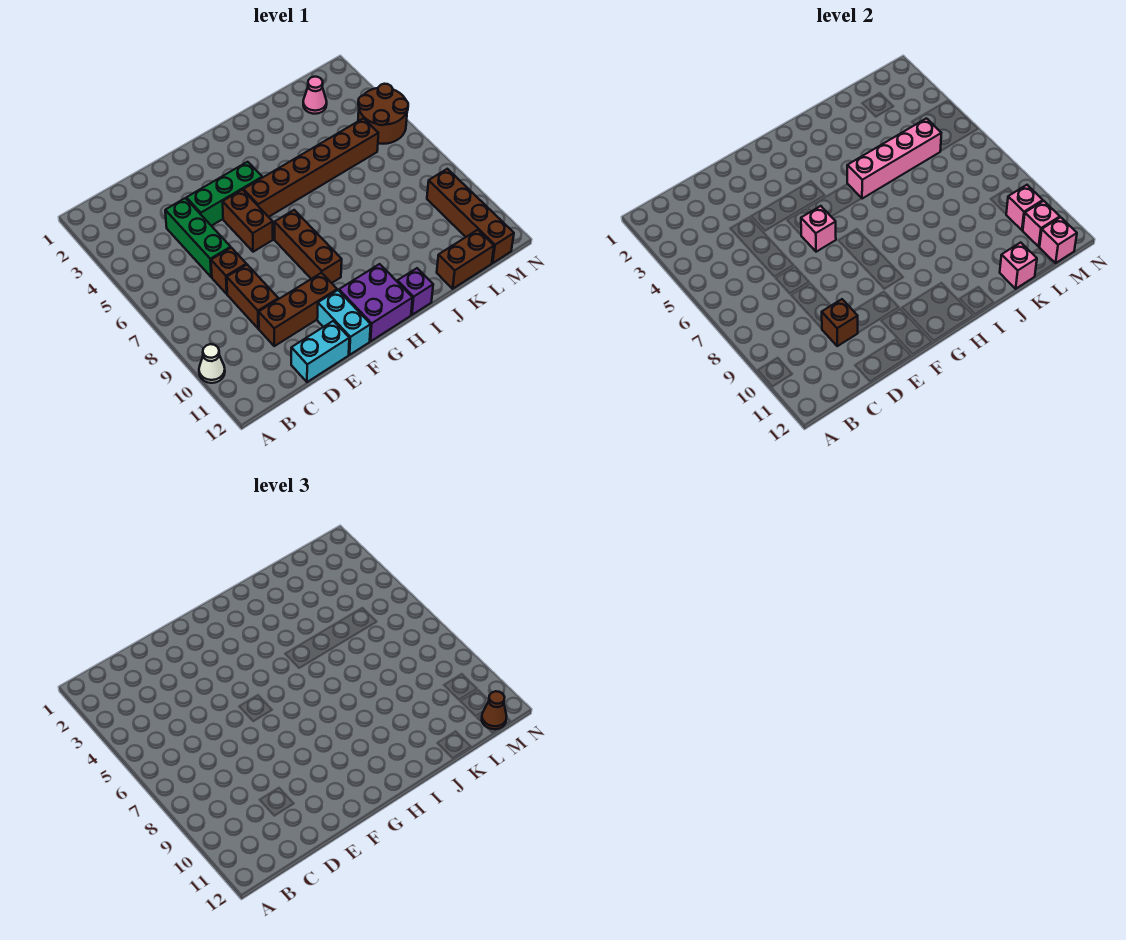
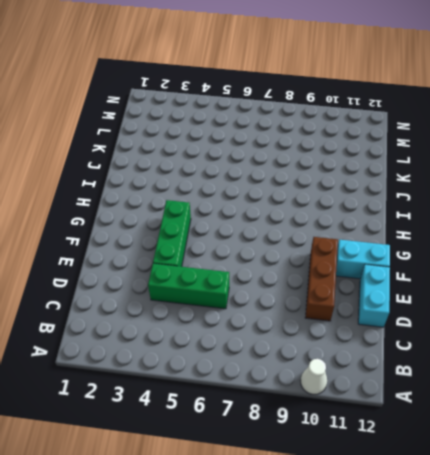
none -> brown brick D7 level 1
none -> brown brick D8:D9 level 1
none -> brown brick F5:F6 level 1

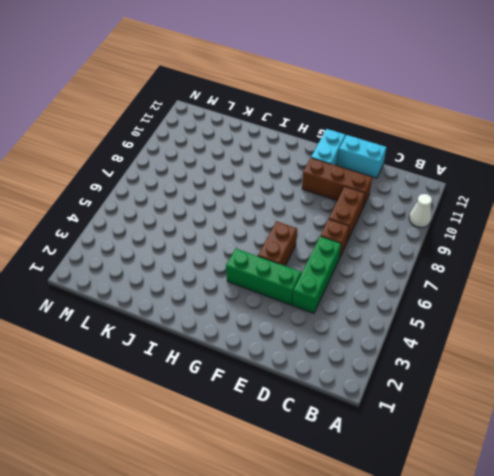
none -> brown brick G5:L5 level 1
none -> brown brick G7:G9 level 1
none -> purple brick G11:H12 level 1

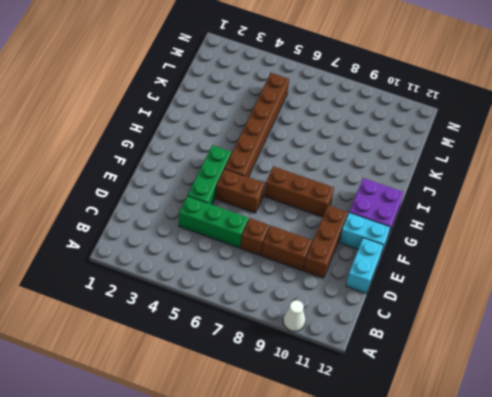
none -> purple brick I12 level 1
none -> brown brick K12:L12 level 1
none -> pink cone L2 level 1

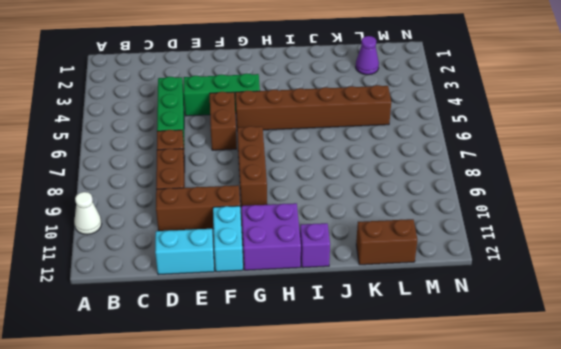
purple cone L2 level 1 -> pink cone L2 level 1
none -> brown round brick M4:N5 level 1
none -> brown brick M9:M12 level 1
none -> brown brick D10 level 2

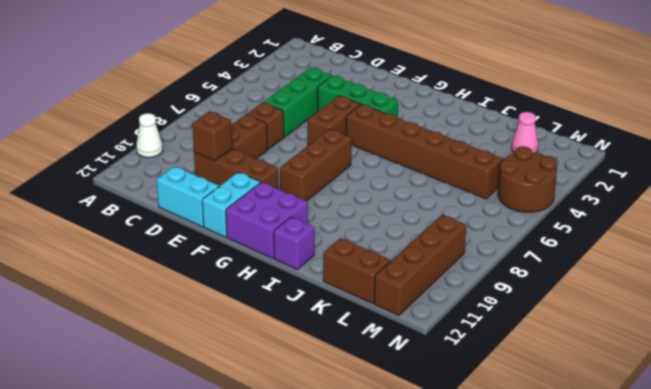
none -> pink brick F6 level 2
none -> pink brick I5:L5 level 2
none -> pink brick K12 level 2

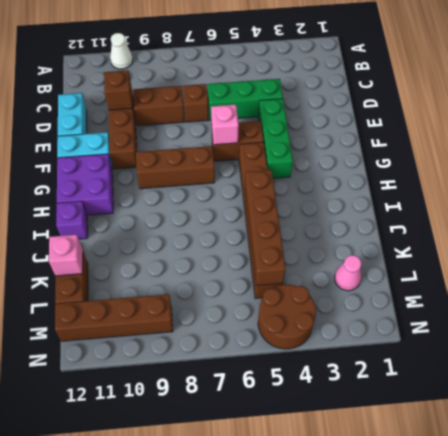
brown brick I5:L5 level 2 -> pink brick I5:L5 level 2
none -> pink brick M10 level 2
none -> pink brick M11 level 2
none -> pink brick M12 level 2

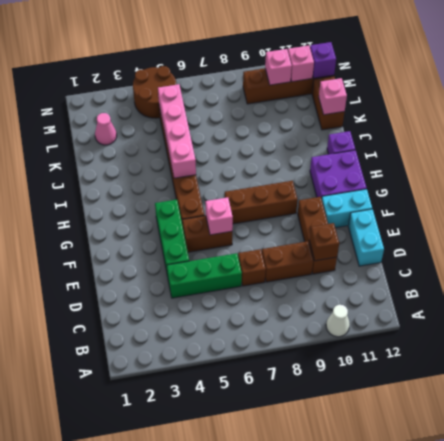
purple brick M12 level 2 -> pink brick M12 level 2
none -> brown cone M12 level 3

